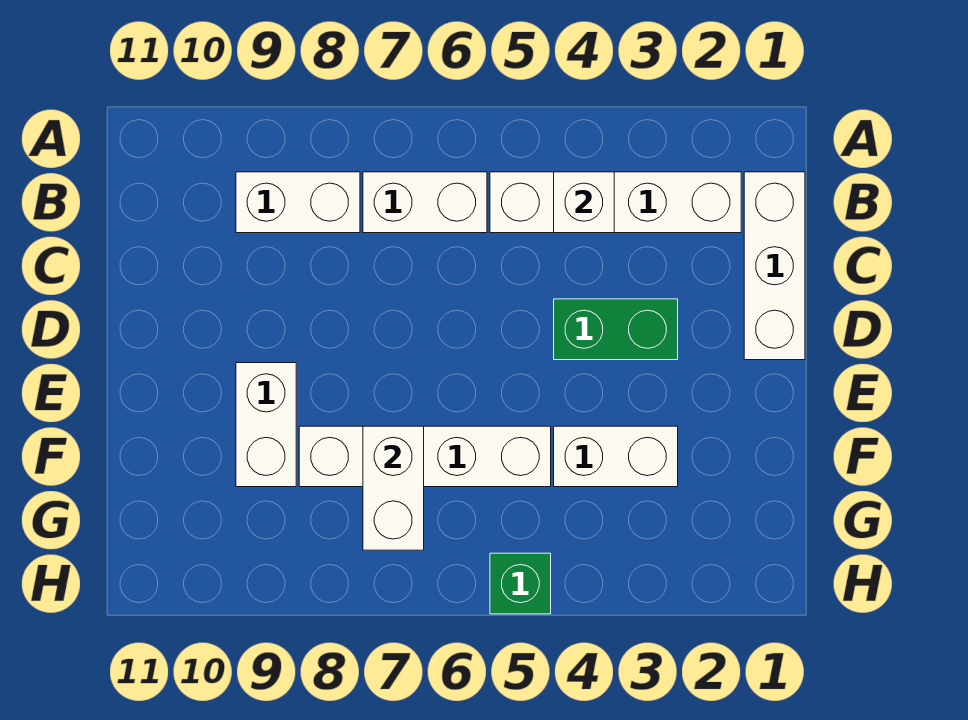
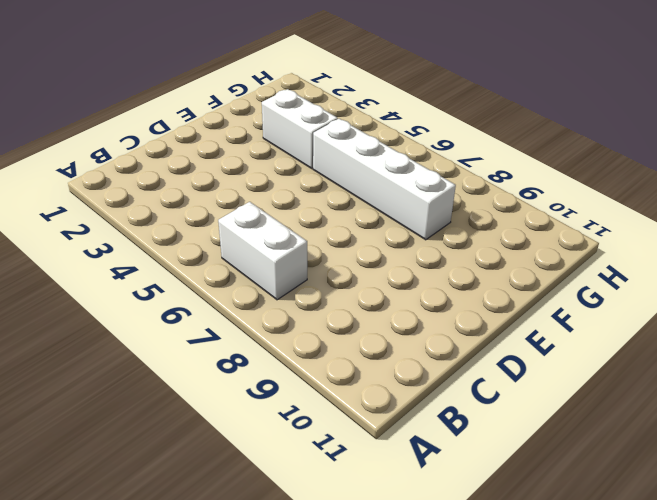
none -> white brick B1:D1 level 1
none -> white brick B2:B5 level 1

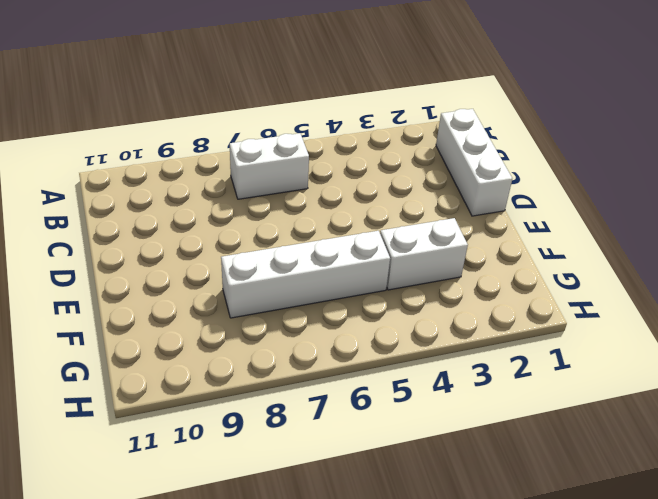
none -> white brick B2:B5 level 1
none -> white brick B8:B9 level 1

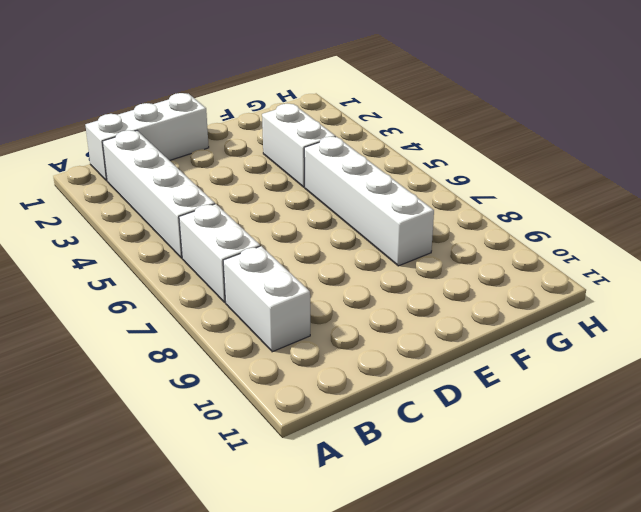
none -> green brick D3:D4 level 1
none -> white brick E9:F9 level 1

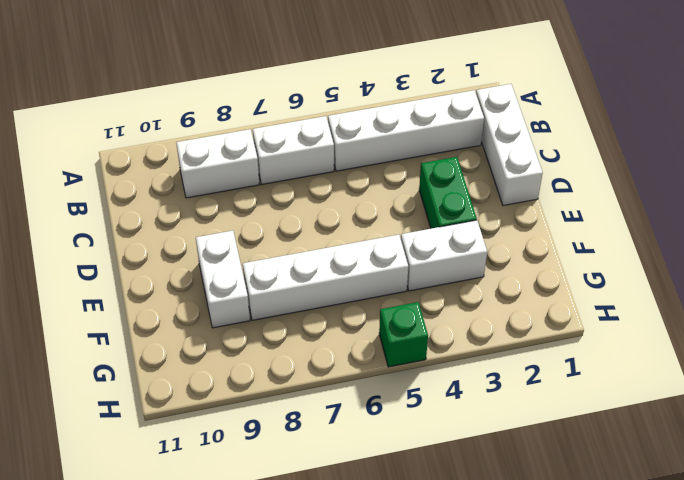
green brick D3:E3 level 1 -> green brick D3:D4 level 1
none -> white brick B4 level 2
none -> white brick F7:G7 level 2

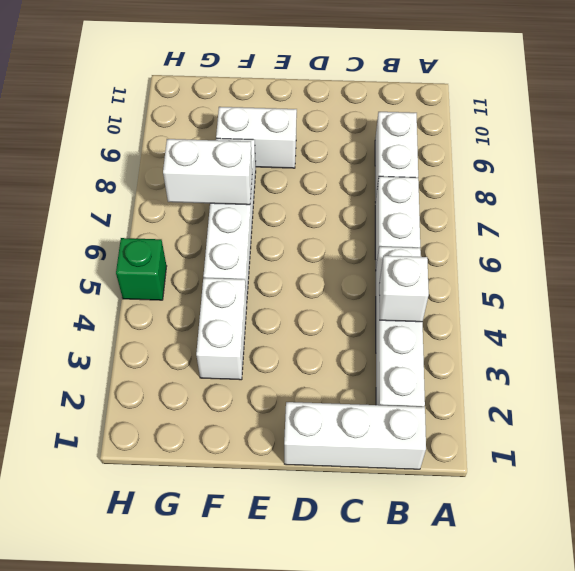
none -> green brick D3:D4 level 1

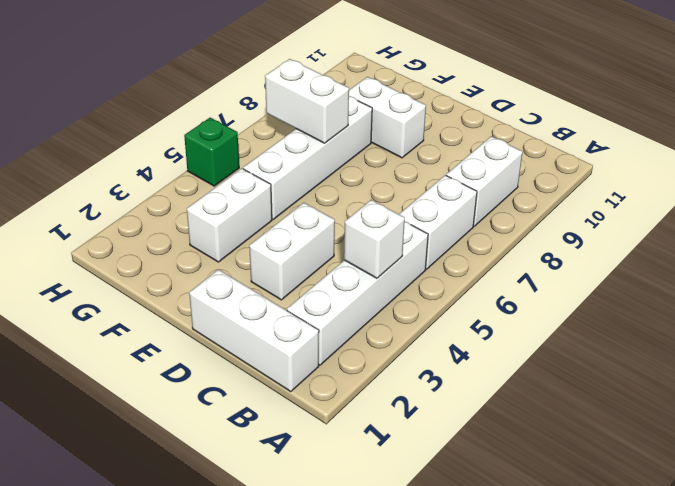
white brick D3:D4 level 1 -> green brick D3:D4 level 1

